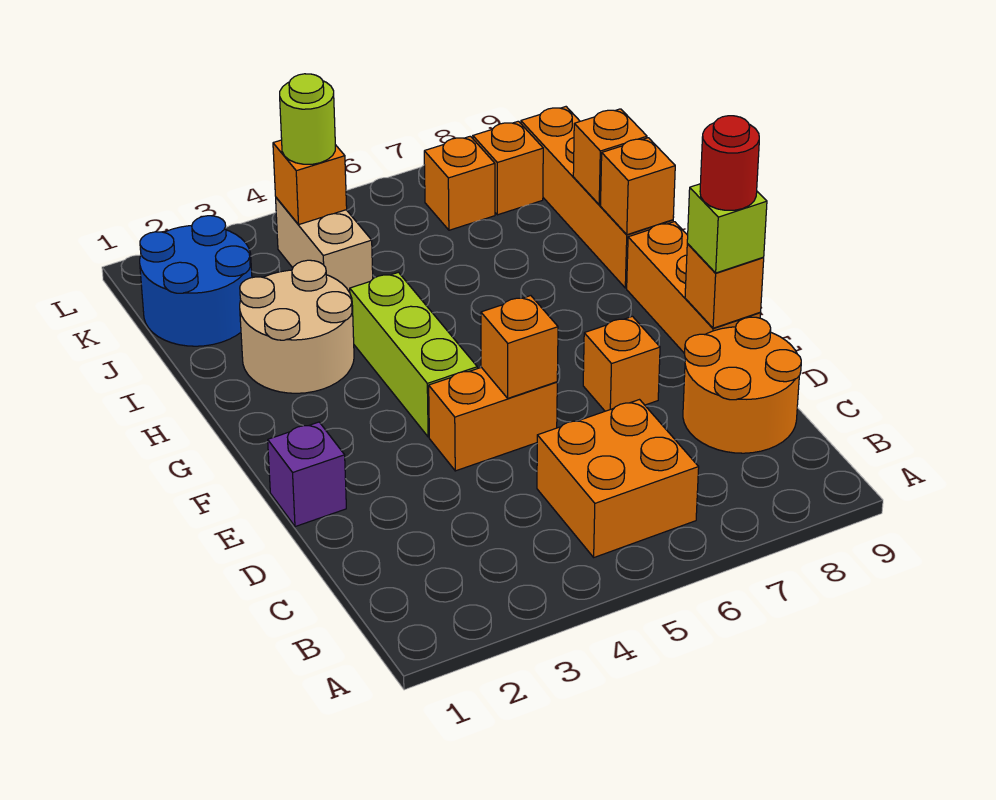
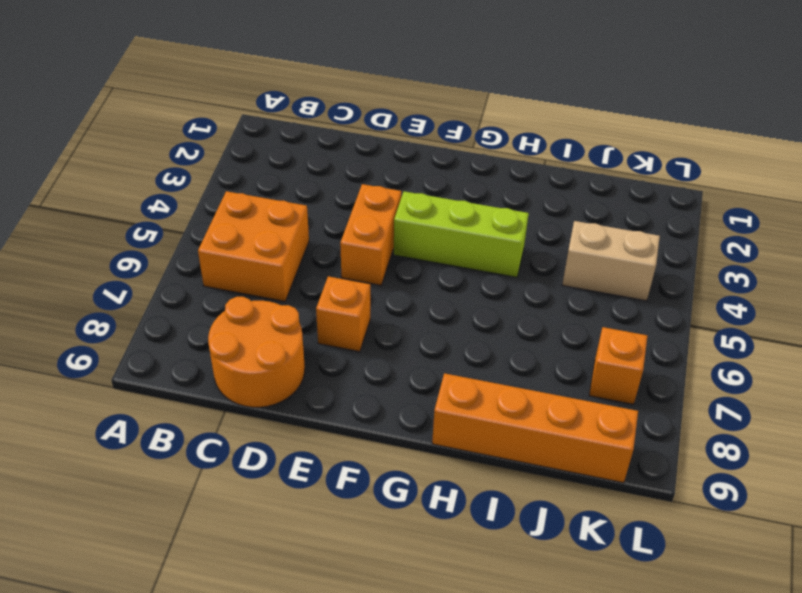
none -> purple brick E1 level 1
none -> orange brick E9:G9 level 1
none -> tan round brick H2:I3 level 1

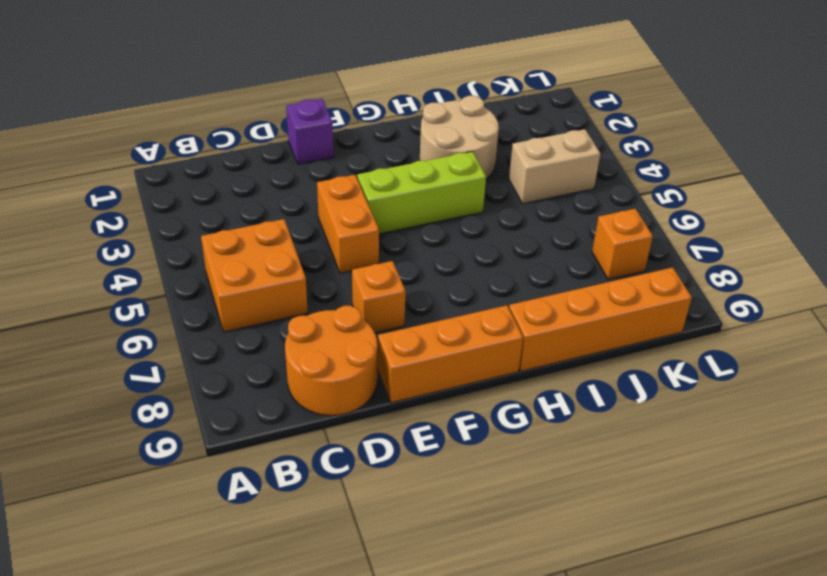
none -> blue round brick J1:K2 level 1
none -> orange brick K8 level 1
none -> orange brick E5 level 2

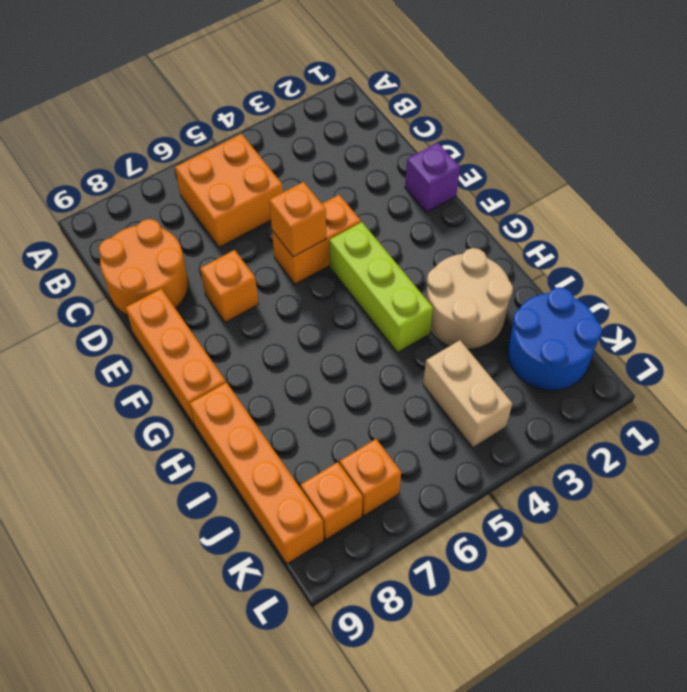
none -> orange brick E9 level 2
none -> orange brick H9 level 2
none -> orange brick I9 level 2

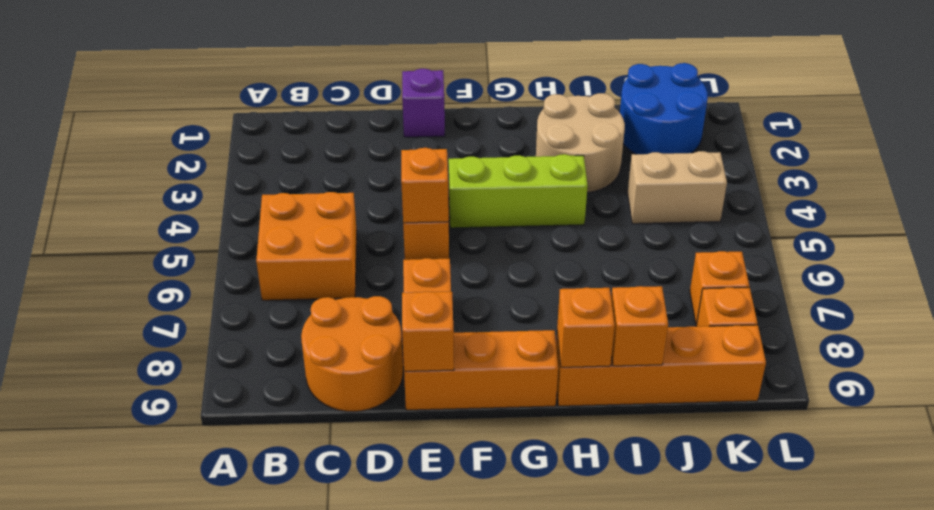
none -> orange brick K4 level 2
none -> lime brick E9 level 3
none -> lime round brick K4 level 3

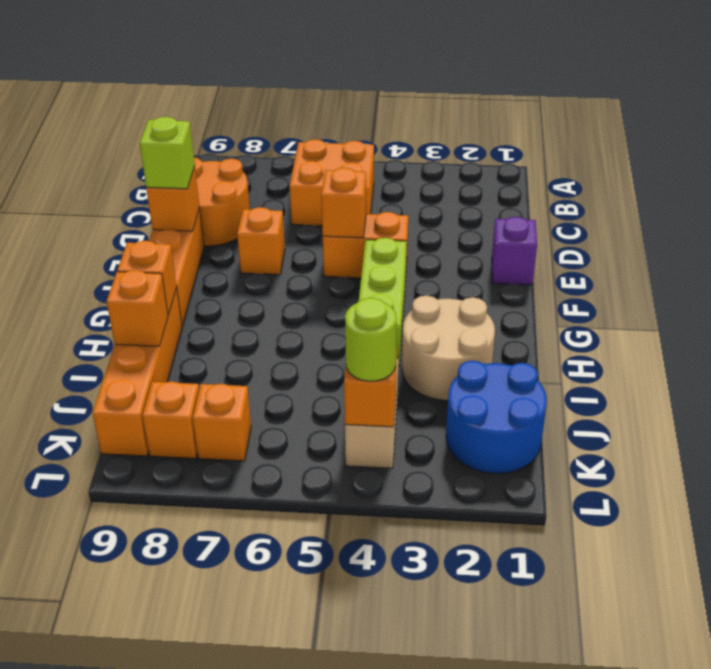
none -> red round brick E9 level 4

